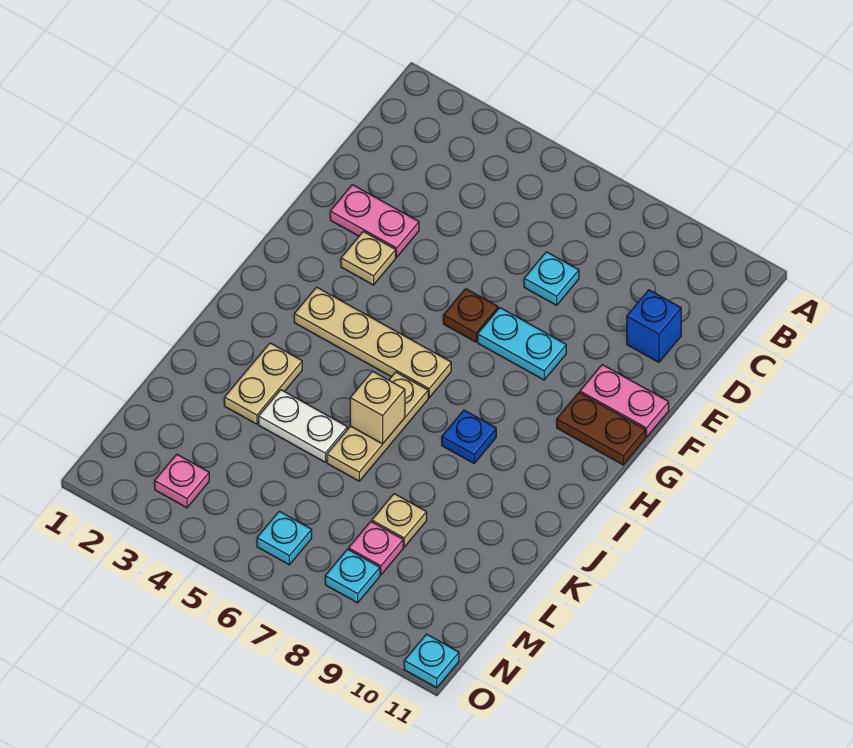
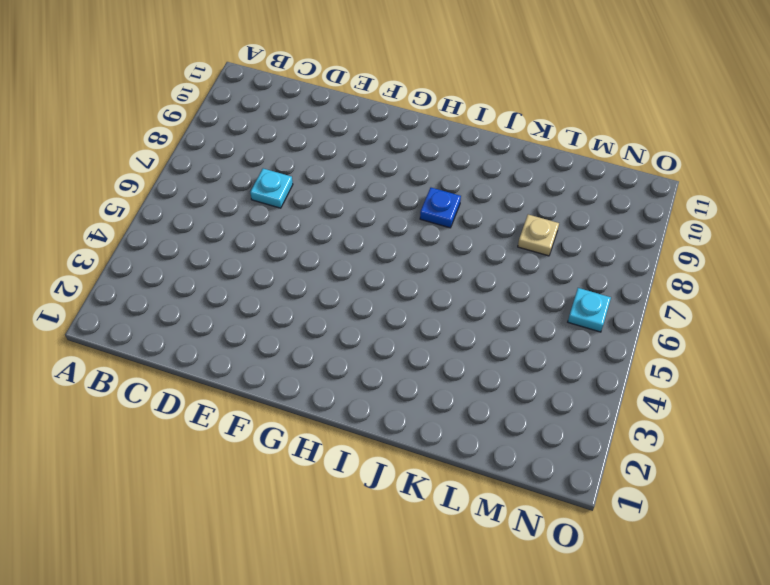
none -> blue brick D10 level 1
none -> pink plate E2:E3 level 1
none -> tan plate F3 level 1

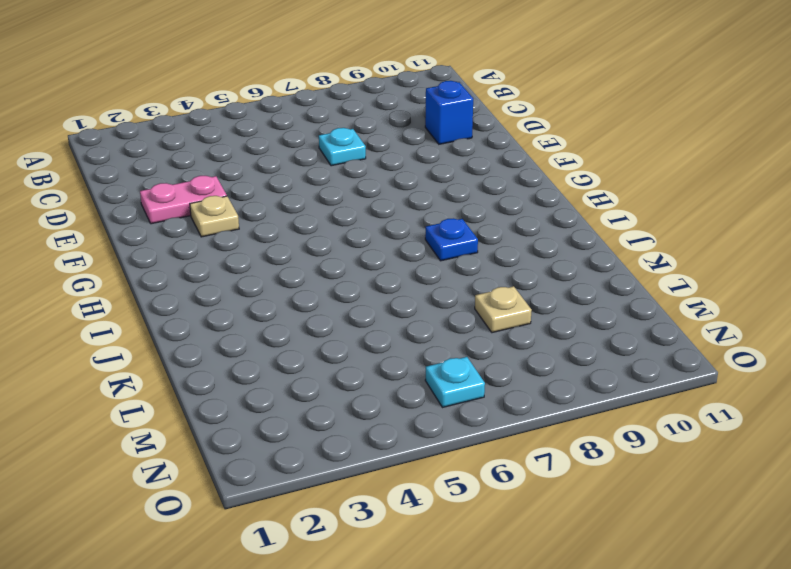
none -> brown plate F6 level 1
none -> cyan plate F7:F8 level 1
none -> pink plate F10:F11 level 1

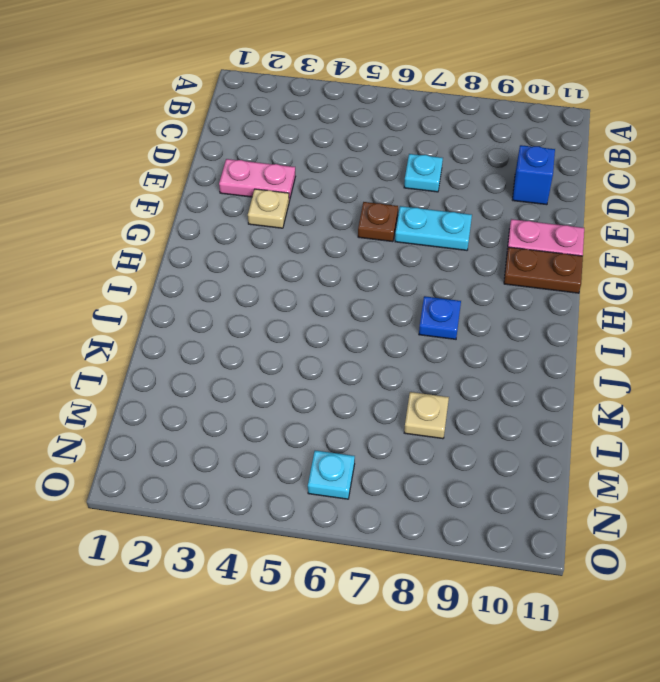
none -> tan plate H3:H6 level 1
none -> tan plate I6:K6 level 1
none -> tan plate J3:K3 level 1

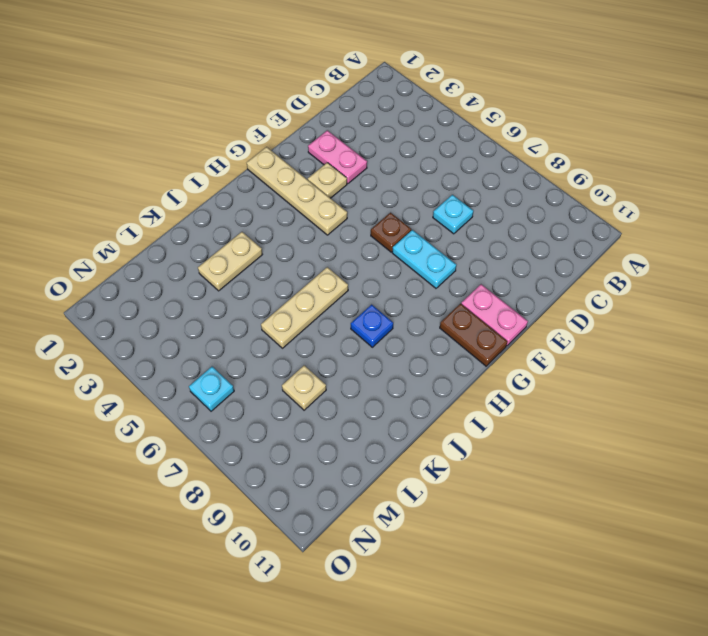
tan plate G1:G4 level 1 -> tan plate H3:H6 level 1
none -> blue brick D10 level 1
none -> white plate K4:K5 level 1
none -> pink plate M8 level 1

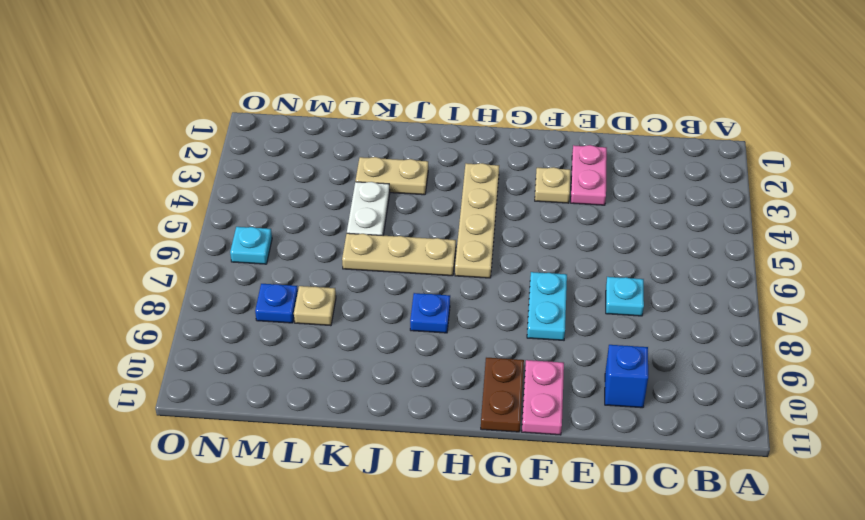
blue plate M8 level 1 -> pink plate M8 level 1
none -> brown plate F6 level 1
none -> pink plate N3 level 1
none -> cyan plate N8 level 1

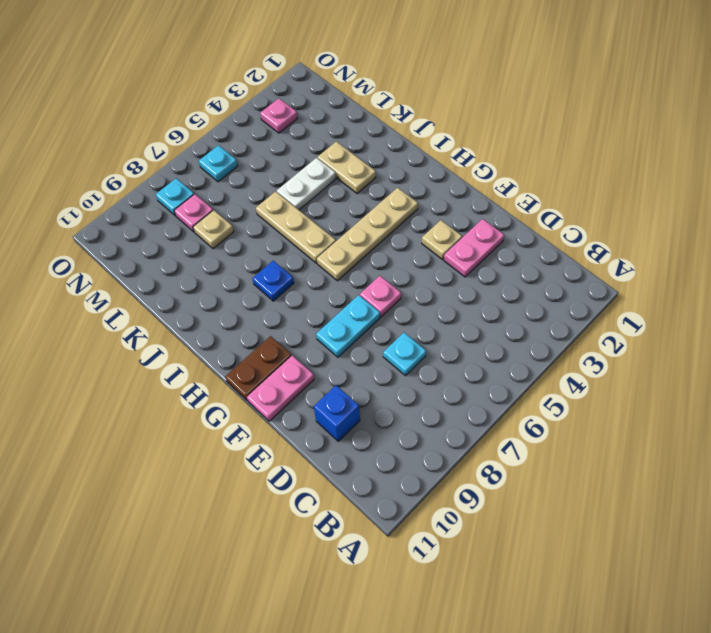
pink plate F6 level 1 -> brown plate F6 level 1
none -> cyan plate O11 level 1
none -> tan brick J6 level 2

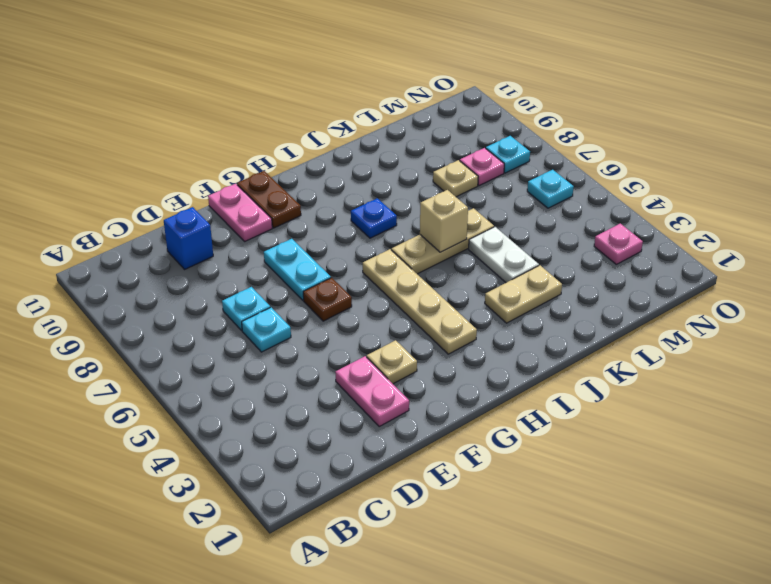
cyan plate D6 level 1 -> cyan plate O11 level 1

